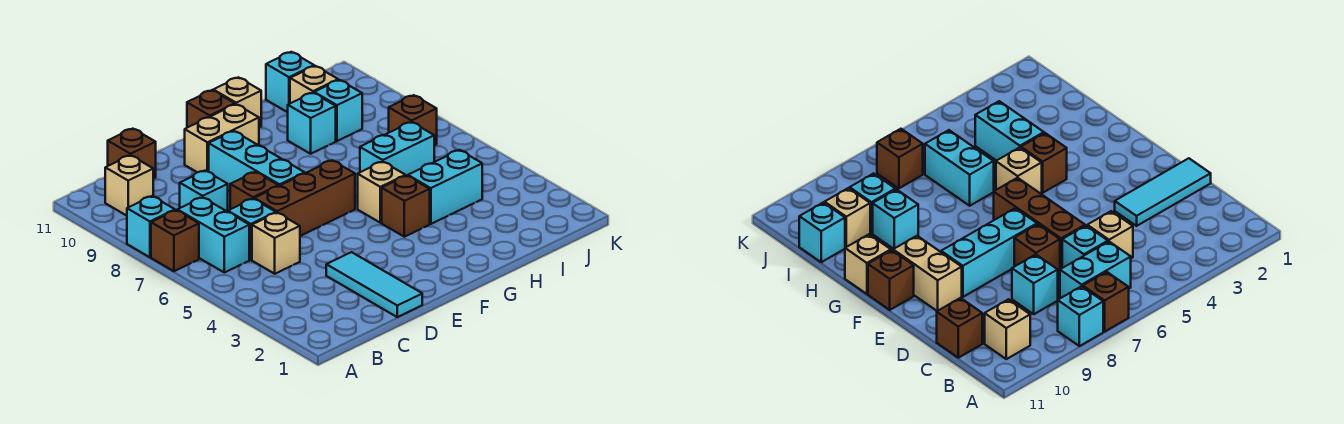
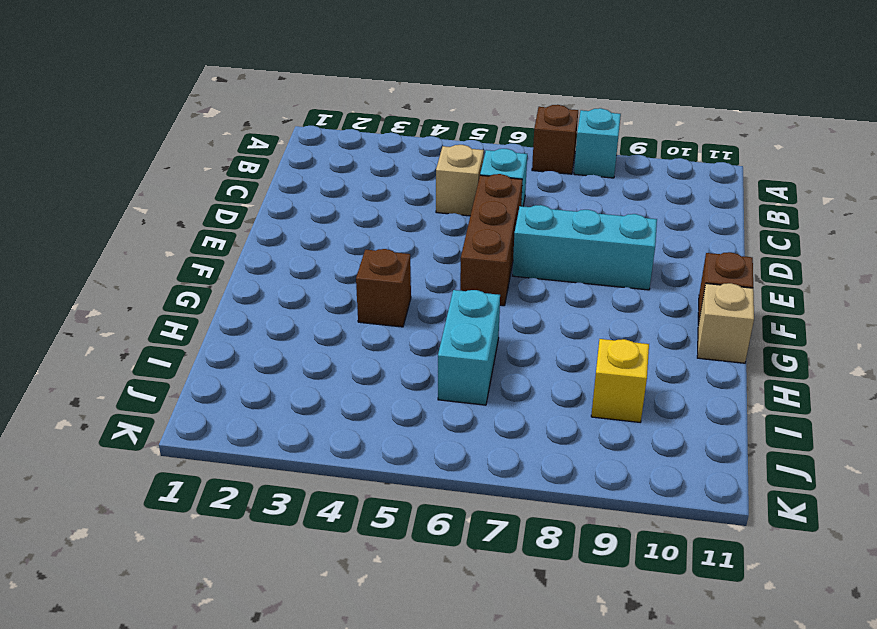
yellow brick I9 level 1 -> cyan brick I9 level 1
none -> cyan brick B6:B7 level 1
none -> tan brick B10 level 1
none -> cyan brick C8 level 1

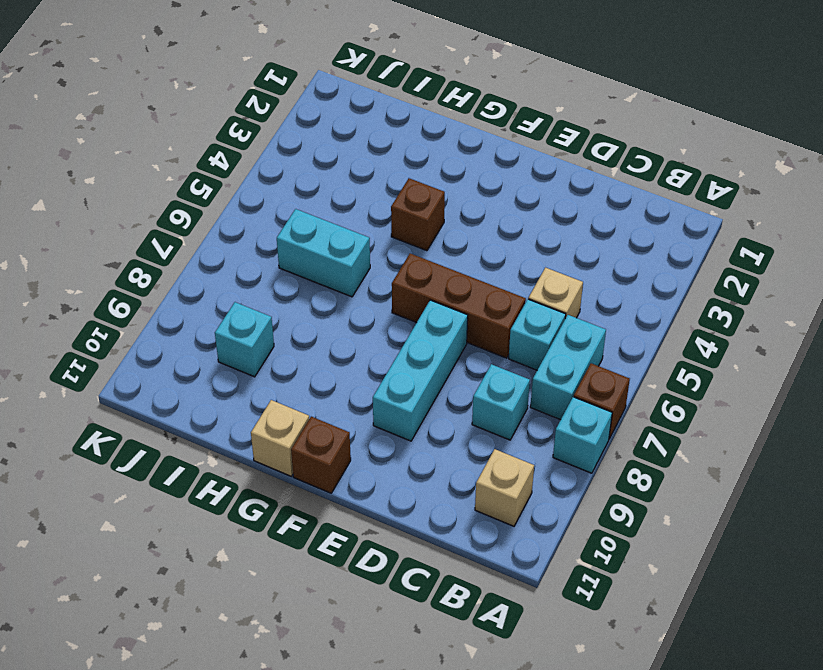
none -> brown brick C11 level 1
none -> cyan tile D1:D3 level 1
none -> brown brick D7 level 1

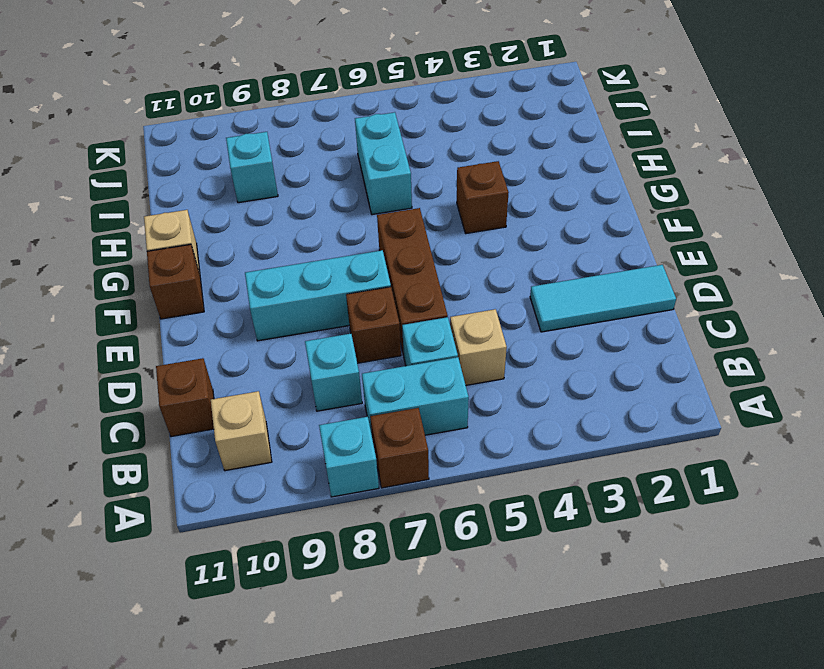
none -> tan brick E10:F10 level 1
none -> tan brick G5 level 1
none -> cyan brick H4:I4 level 1

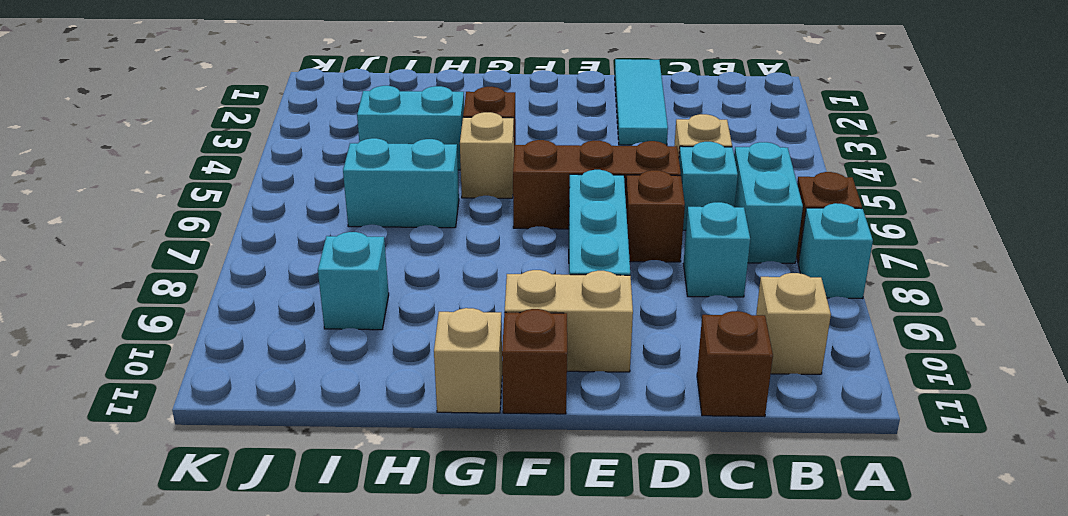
none -> cyan brick H9 level 1
none -> tan brick I10 level 1
none -> cyan brick I11 level 1

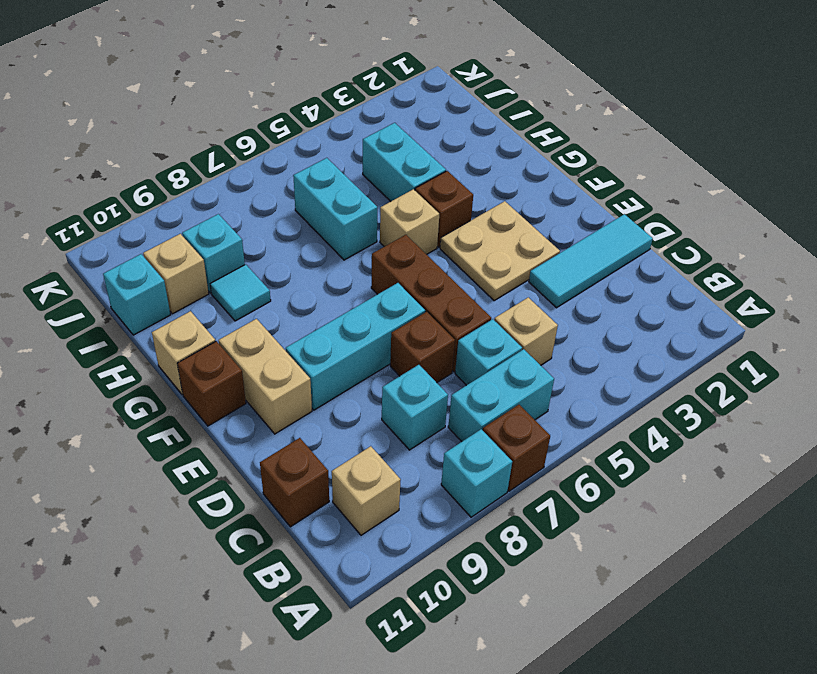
tan plate E3:F4 level 1 -> none
cyan tile H9 level 1 -> cyan brick H9 level 1
none -> brown brick J7 level 1

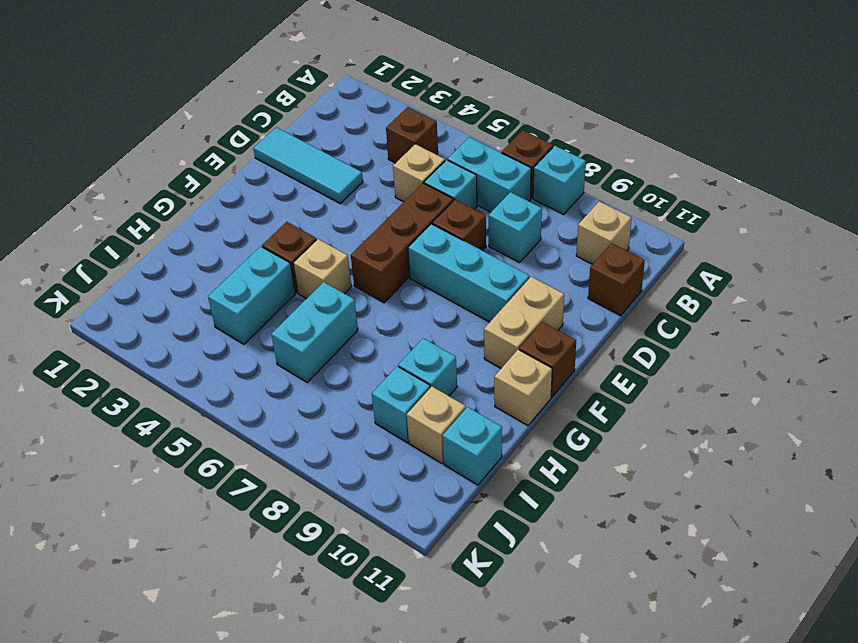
brown brick B4 level 1 -> brown brick J7 level 1

